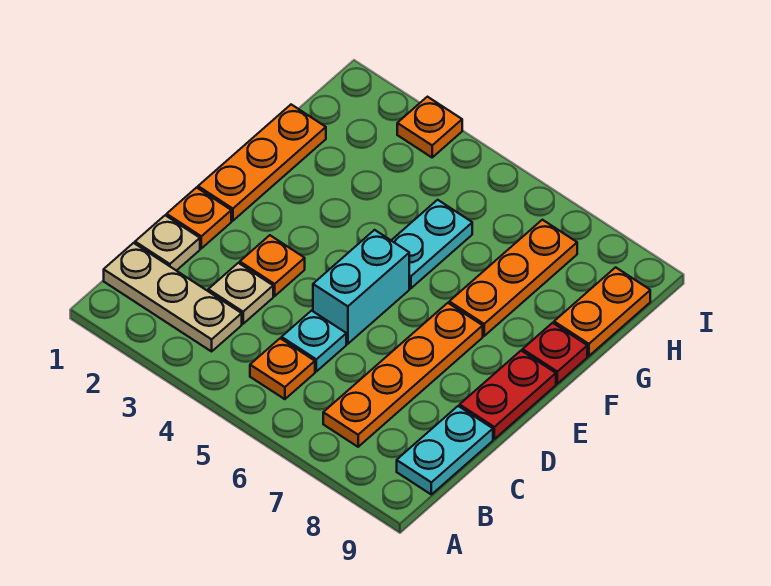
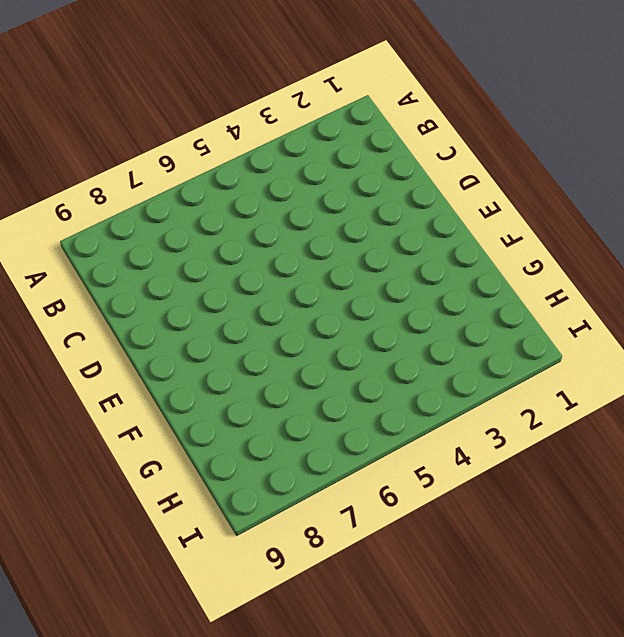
none -> tan plate B1:B3 level 1
none -> orange plate B5 level 1
none -> orange plate B7:E7 level 1

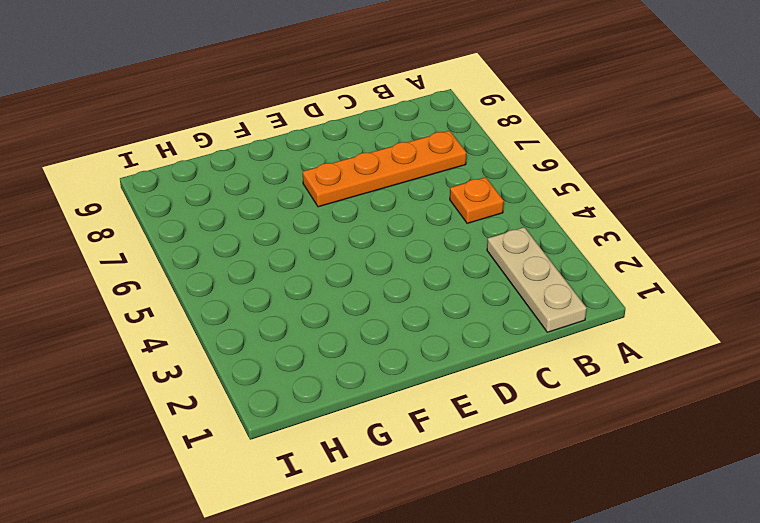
none -> cyan plate B9:C9 level 1
none -> tan plate C1 level 1
none -> tan plate C3 level 1

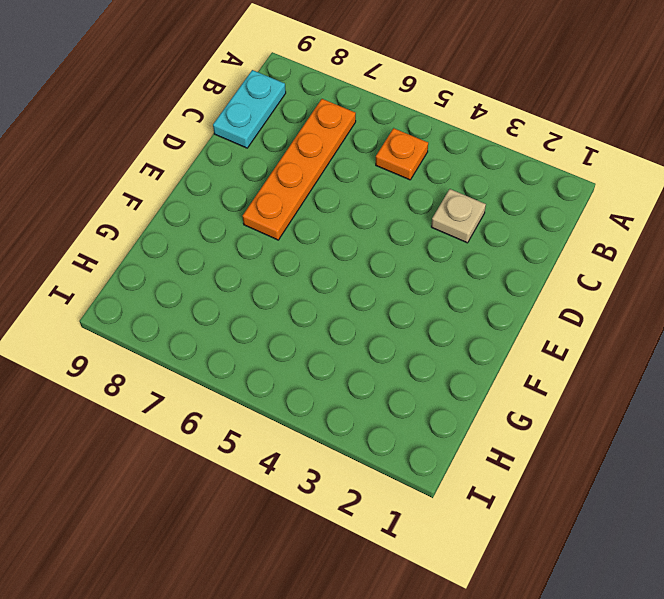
none -> tan plate B1:B3 level 1
none -> tan plate C1 level 1
none -> cyan plate C5 level 1

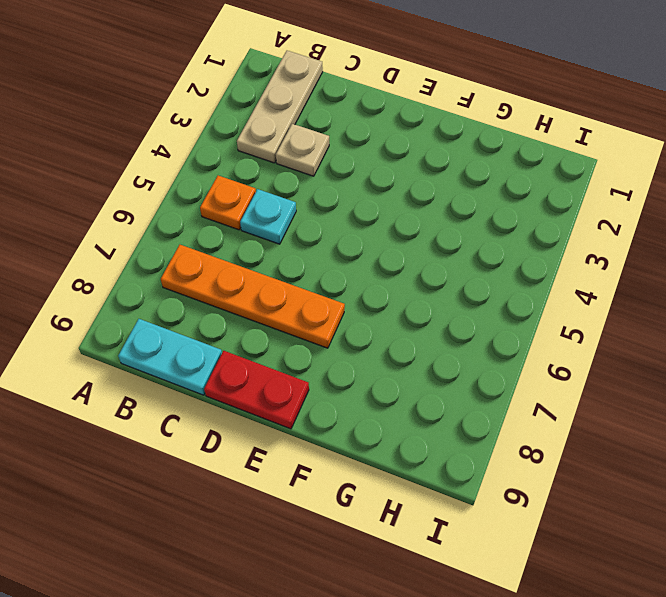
none -> tan plate C1 level 1
none -> orange plate D1 level 1
none -> orange plate D3 level 1

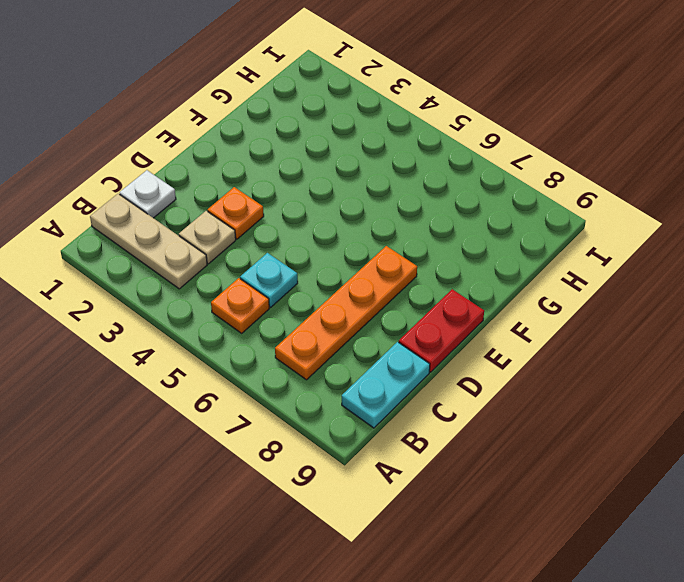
white plate C1 level 1 -> tan plate C1 level 1
none -> orange plate D1 level 1
none -> cyan brick D5:E5 level 1
none -> orange plate E1:G1 level 1

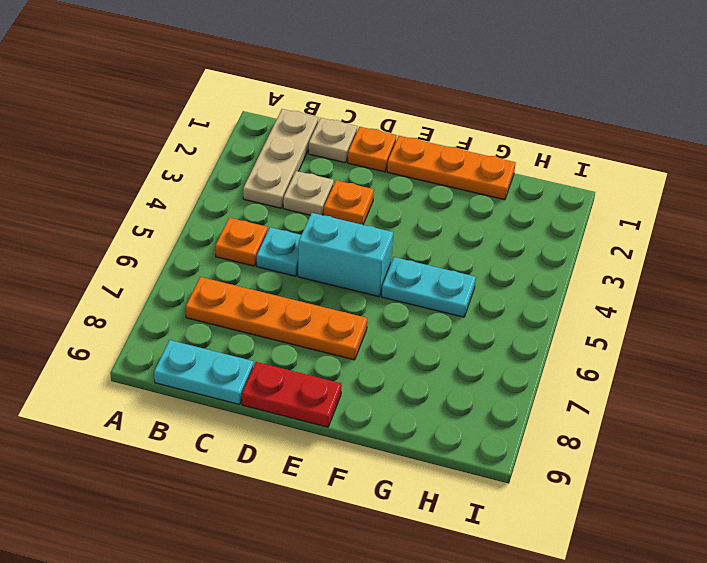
none -> orange plate F7:H7 level 1
none -> red plate F9 level 1
none -> orange plate G9:H9 level 1

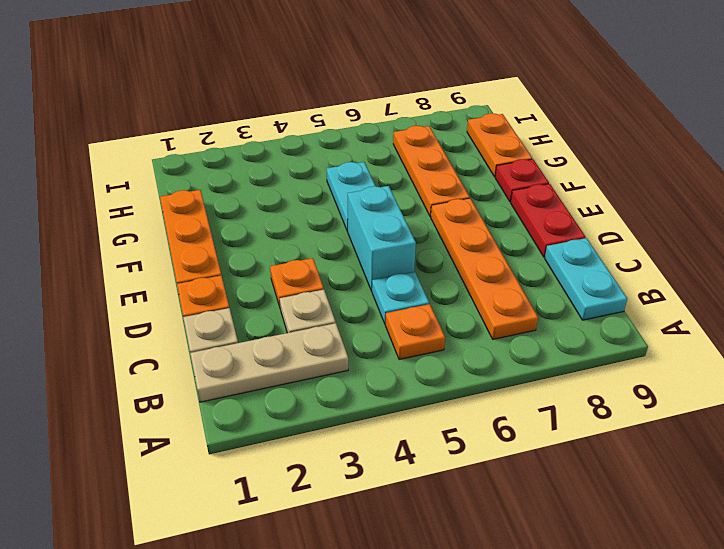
none -> orange plate I3 level 1

